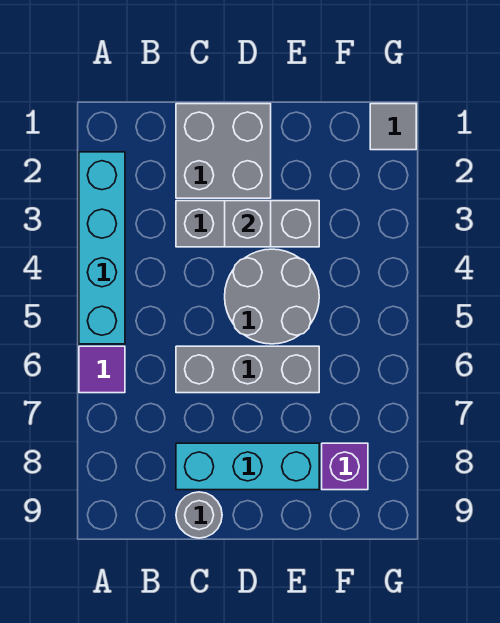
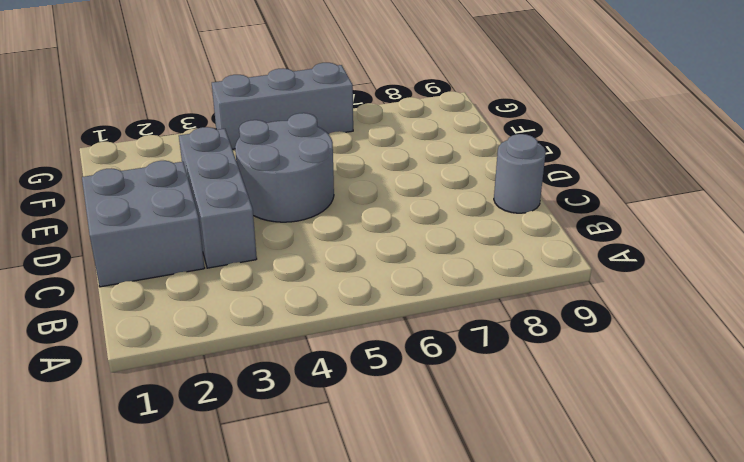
grey brick G4:G6 level 1 -> grey brick C6:E6 level 1
none -> cyan brick A2:A5 level 1
none -> purple tile A6 level 1

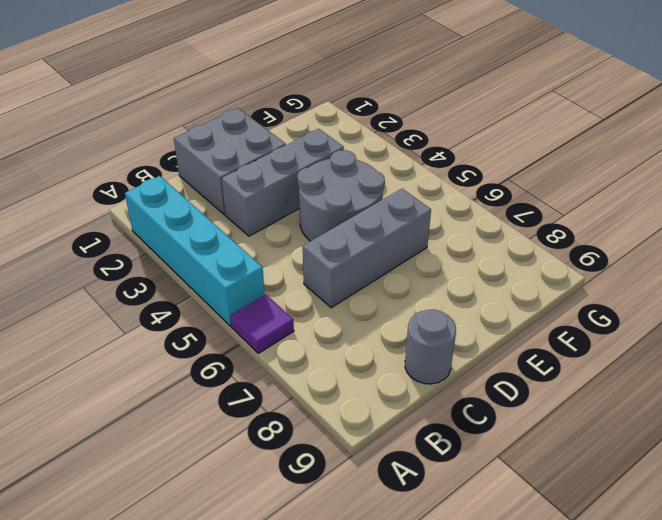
none -> cyan brick C8:E8 level 1
none -> purple brick F8 level 1

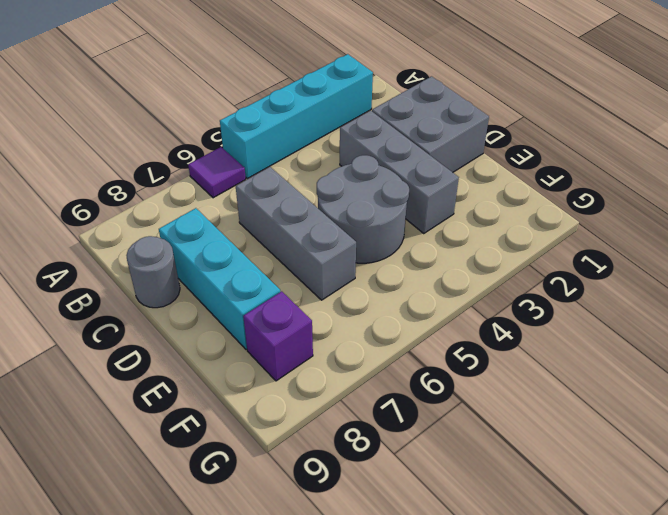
none -> grey tile G1 level 1
none -> grey brick D3 level 2

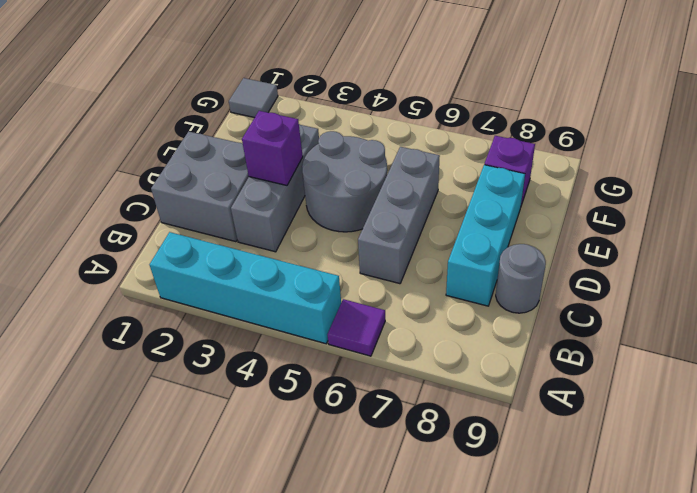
purple brick D3 level 2 -> grey brick D3 level 2

